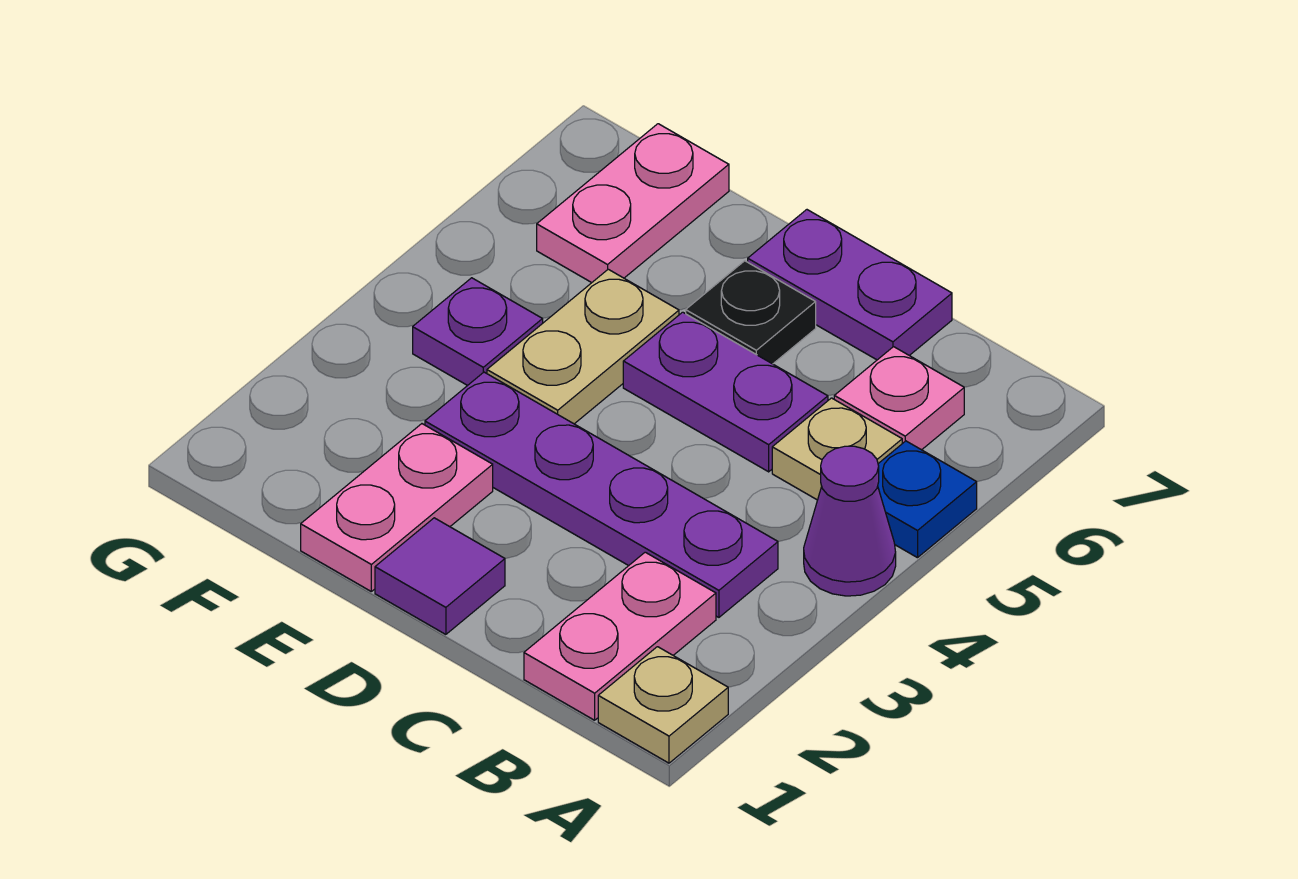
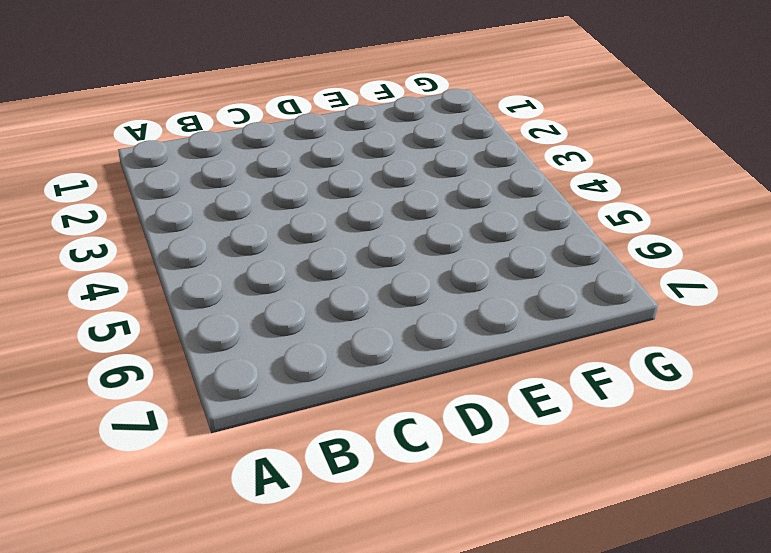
none -> tan plate A1 level 1
none -> purple cone A4 level 1
none -> blue plate A5 level 1

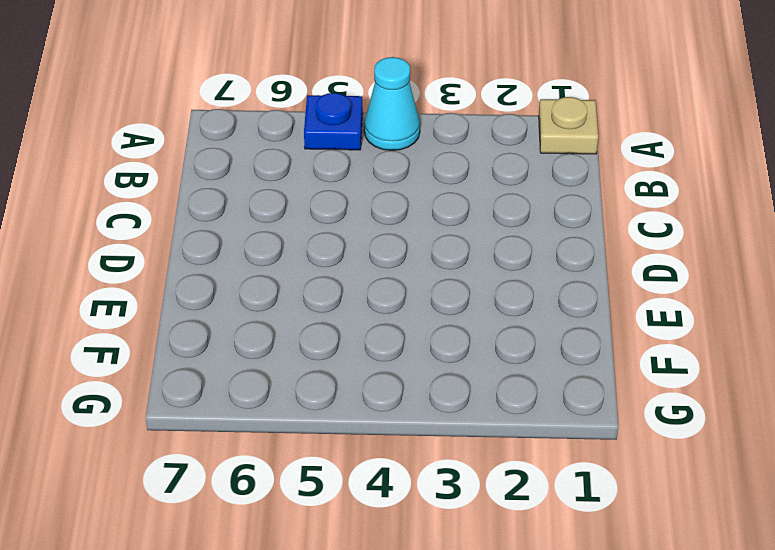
cyan cone A4 level 1 -> purple cone A4 level 1
none -> pink plate B1:B2 level 1
none -> purple plate B3:E3 level 1
none -> tan plate B5 level 1

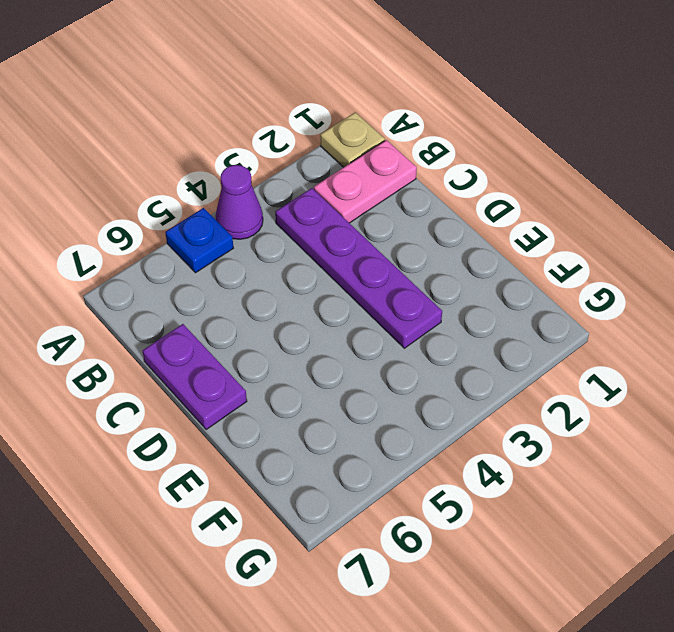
none -> tan plate B5 level 1
none -> pink plate B6 level 1
none -> purple plate C5:D5 level 1

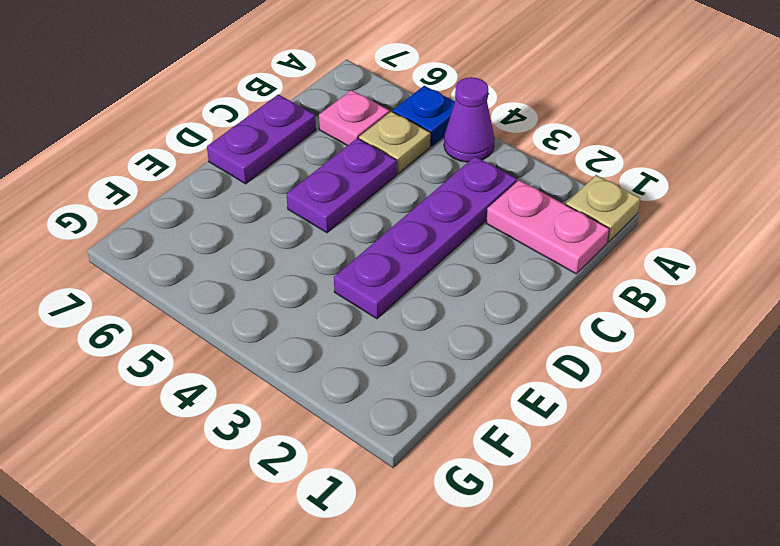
none -> purple tile D1 level 1
none -> black plate D6 level 1
none -> pink plate E1:E2 level 1

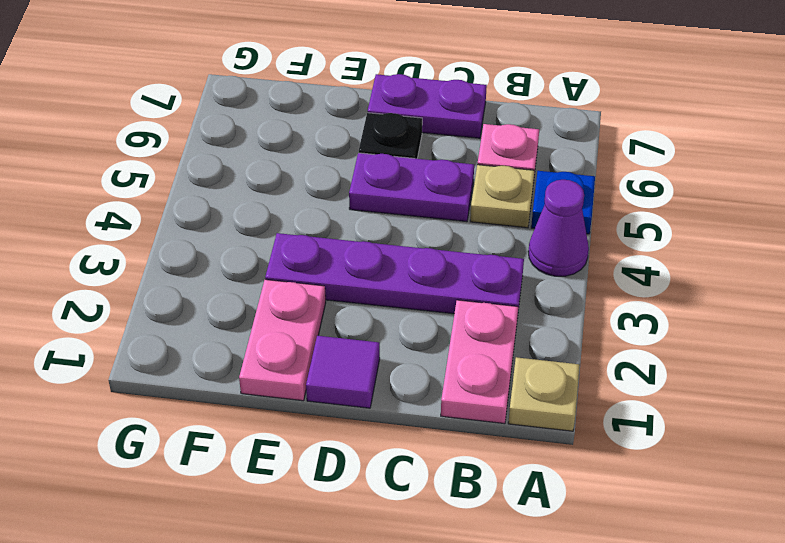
none -> tan plate E4:E5 level 1
none -> purple plate F4 level 1
none -> pink plate F6:F7 level 1

